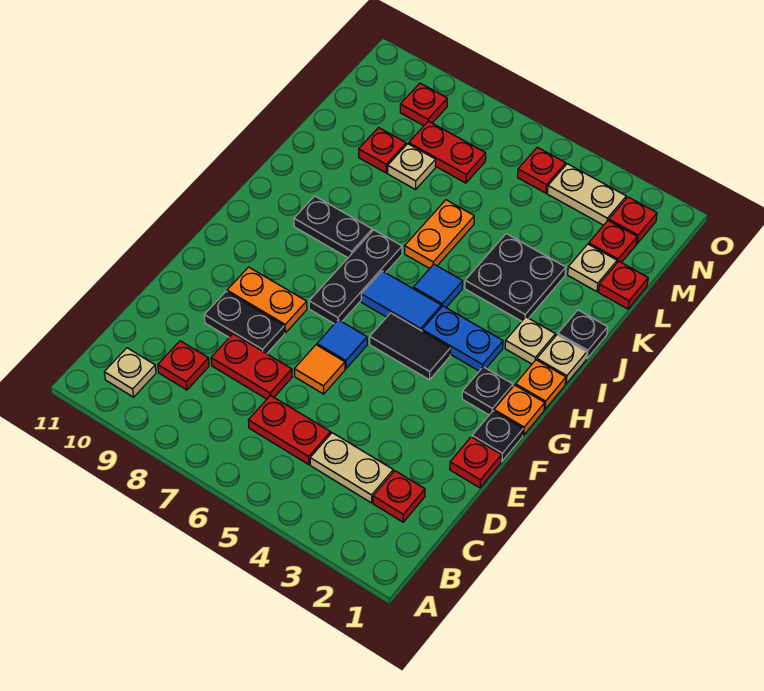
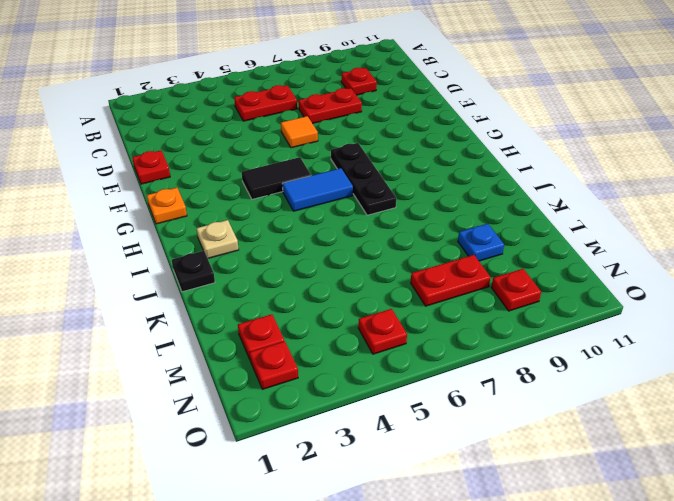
blue plate L9 level 1 -> red plate L9 level 1
none -> tan plate B10 level 1
none -> red plate C2 level 1
none -> tan plate C3:C4 level 1
none -> black plate E8:E9 level 1

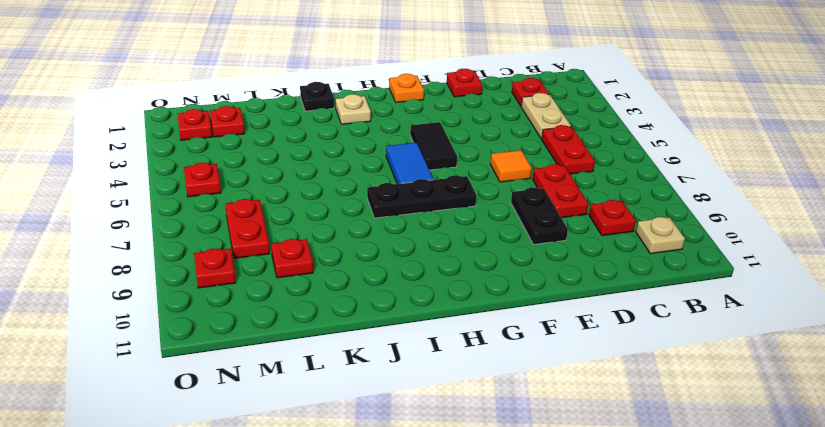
none -> black plate F1 level 1
none -> blue tile F6 level 1
none -> orange plate F8:F9 level 1
none -> black plate G2 level 1

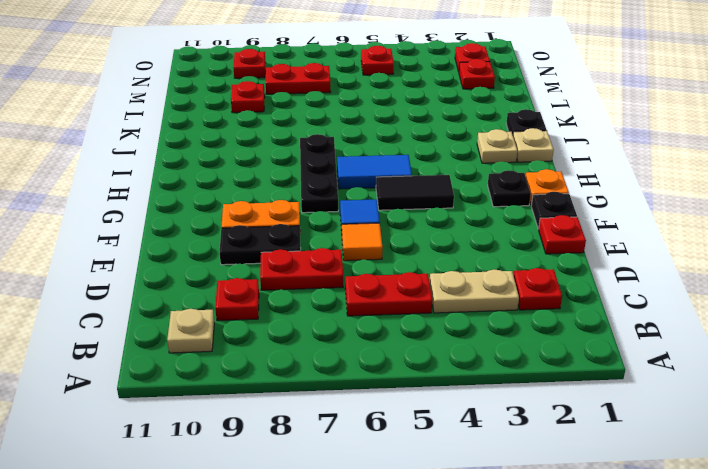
none -> orange plate H1 level 1
none -> blue plate H3:H4 level 1
none -> blue tile I5 level 1
none -> black plate I8:I9 level 1

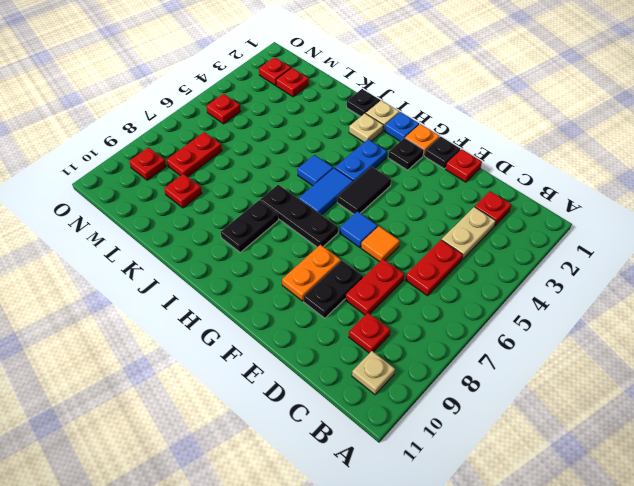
blue plate H1 level 1 -> orange plate H1 level 1
none -> black plate J3:K4 level 1
none -> orange plate J6:K6 level 1
none -> red plate L1 level 1
none -> tan plate L2 level 1

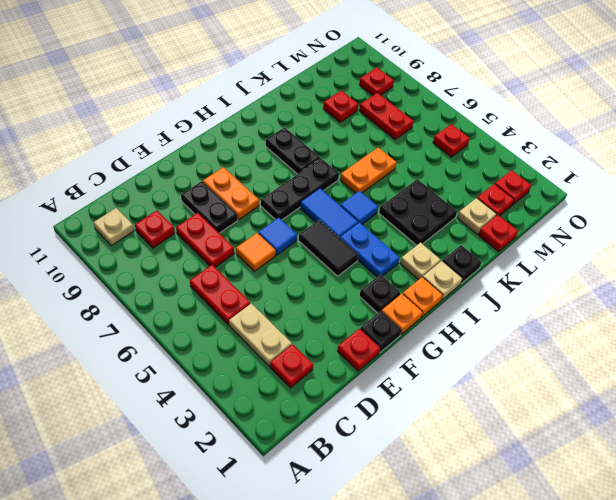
none -> tan plate L8 level 1
none -> tan plate N3:N4 level 1

